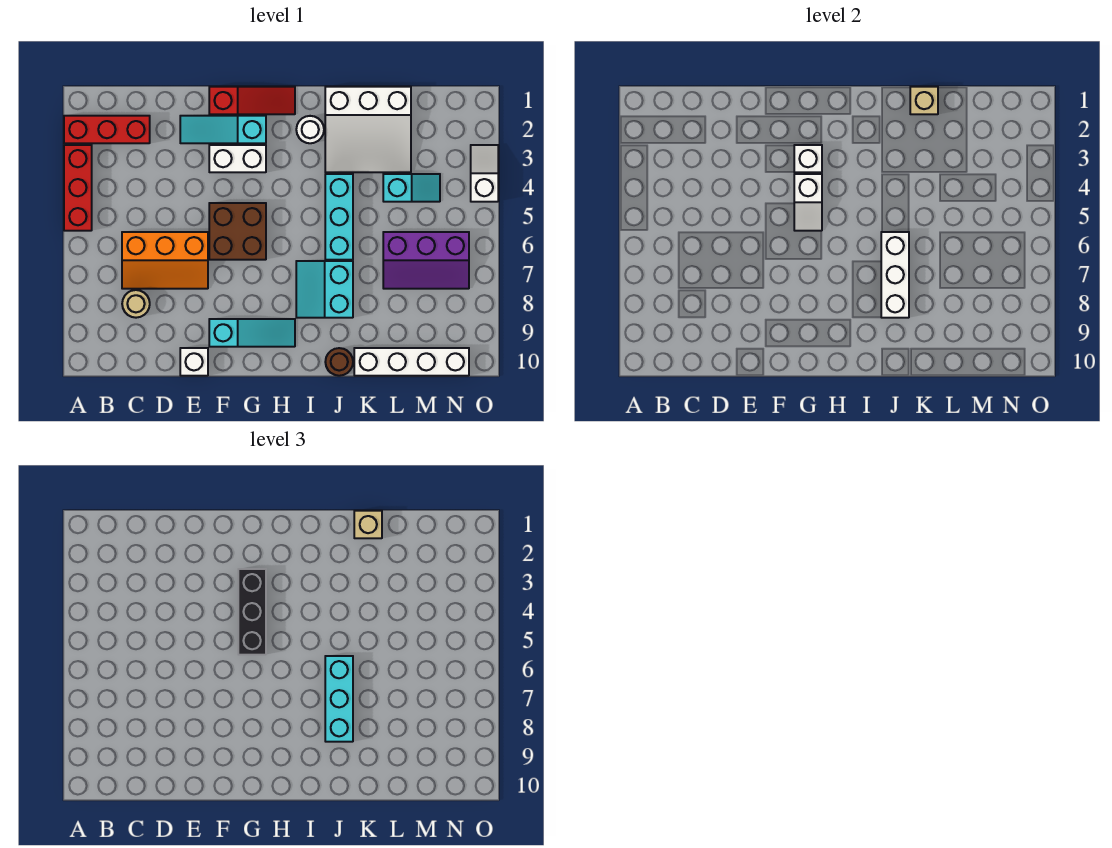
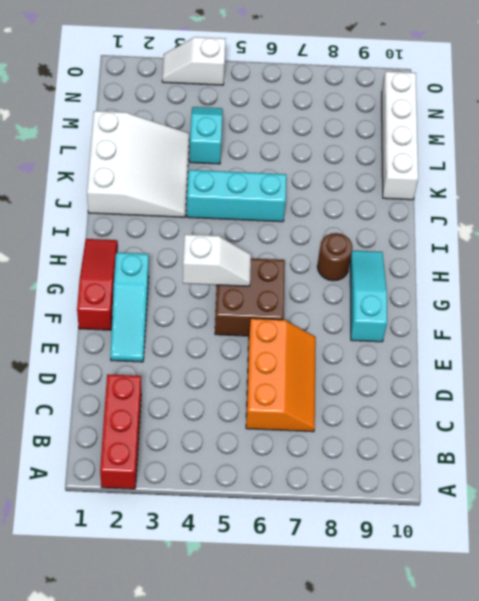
brown round brick H8 level 1 -> brown round brick J10 level 1
none -> red brick A3:A5 level 1
none -> tan round brick C8 level 1
none -> white brick E10 level 1

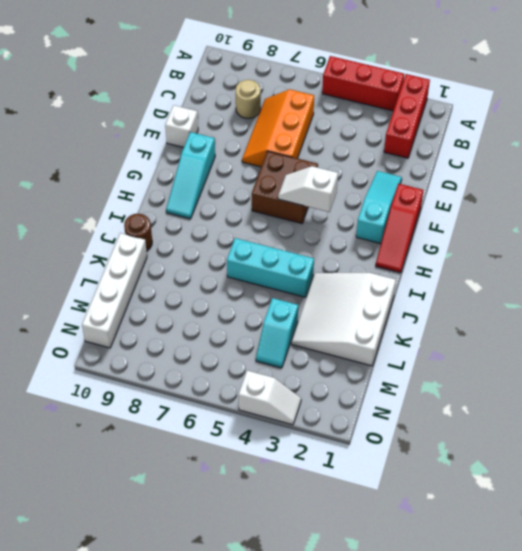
none -> white brick F3:G3 level 1
none -> white round brick I2 level 1
none -> cyan slope I7:J8 level 1 top J

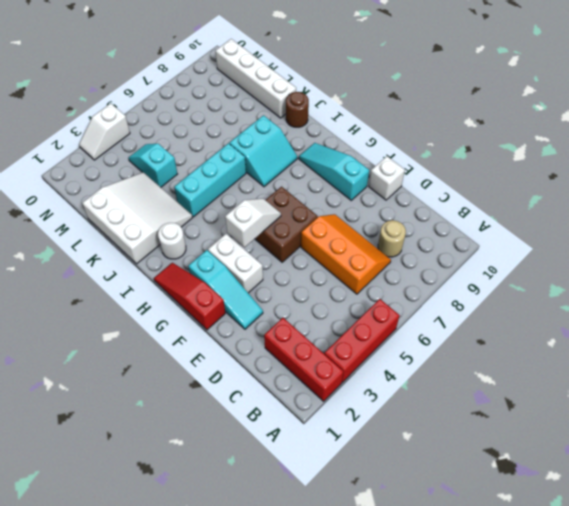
none -> purple slope L6:N7 level 1 top 6
none -> white brick G3 level 2
none -> white brick J6:J8 level 2

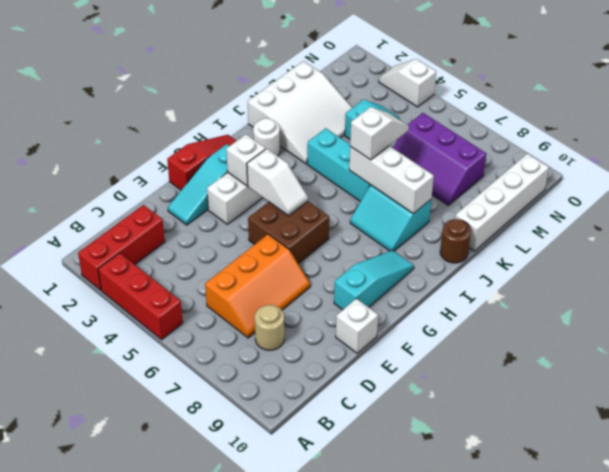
white slope J6:K6 level 3 top J -> cyan brick J6:J8 level 3
purple slope L6:M8 level 1 top M -> purple slope L6:N7 level 1 top 6
none -> tan brick K1 level 2
none -> black brick G3:G5 level 3
none -> tan brick K1 level 3

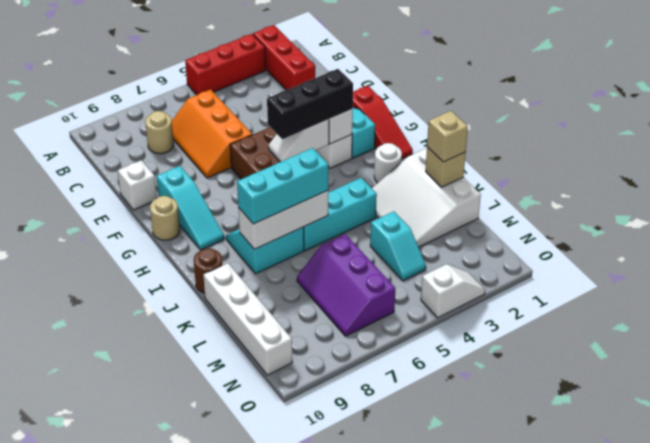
tan round brick G10 level 1 -> none

